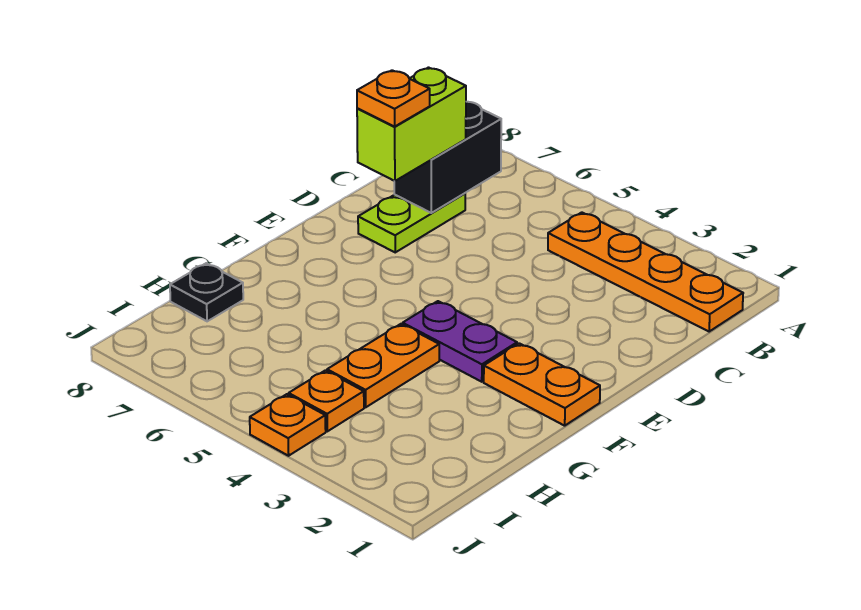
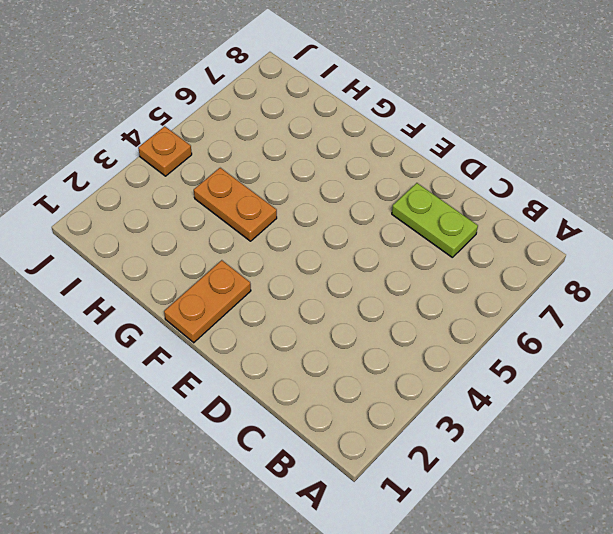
none -> orange plate B1:B4 level 1
none -> purple plate F3:F4 level 1

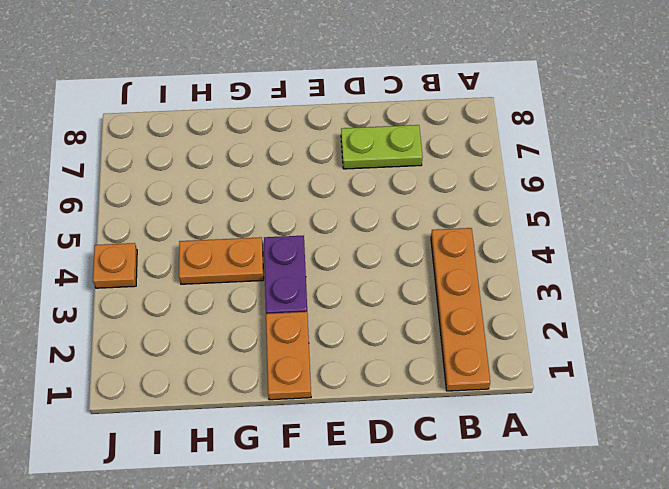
none -> black plate H8 level 1
none -> orange plate I4 level 1

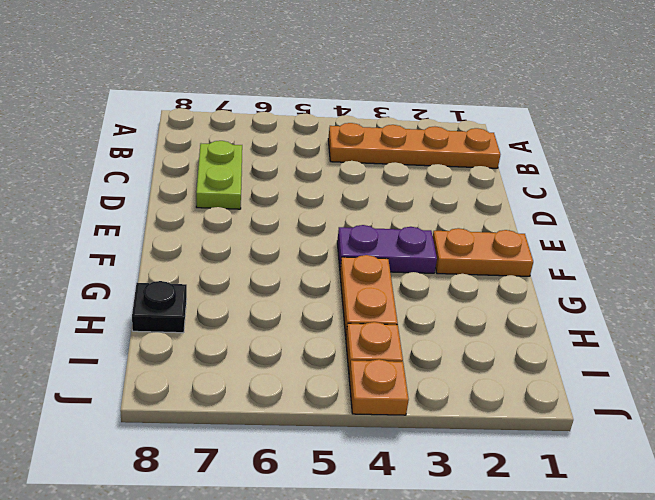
none -> black brick B7:C7 level 2
none -> lime brick C7:D7 level 3

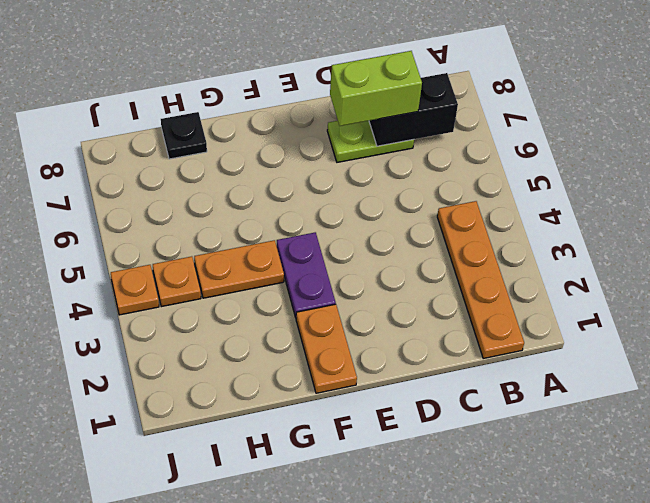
none -> orange plate D7 level 4

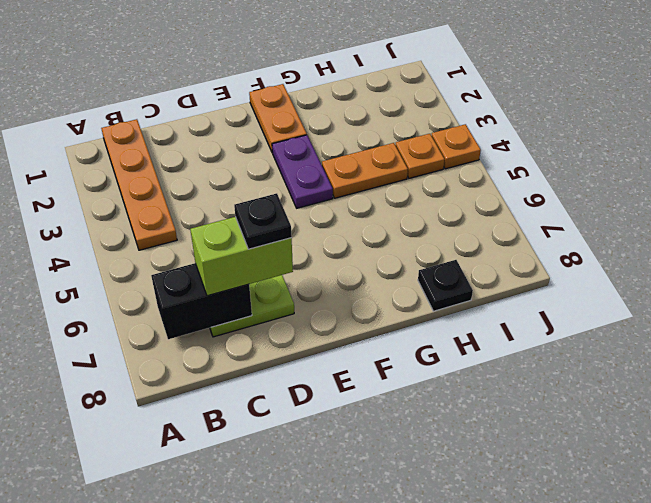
black plate D7 level 4 -> orange plate D7 level 4

